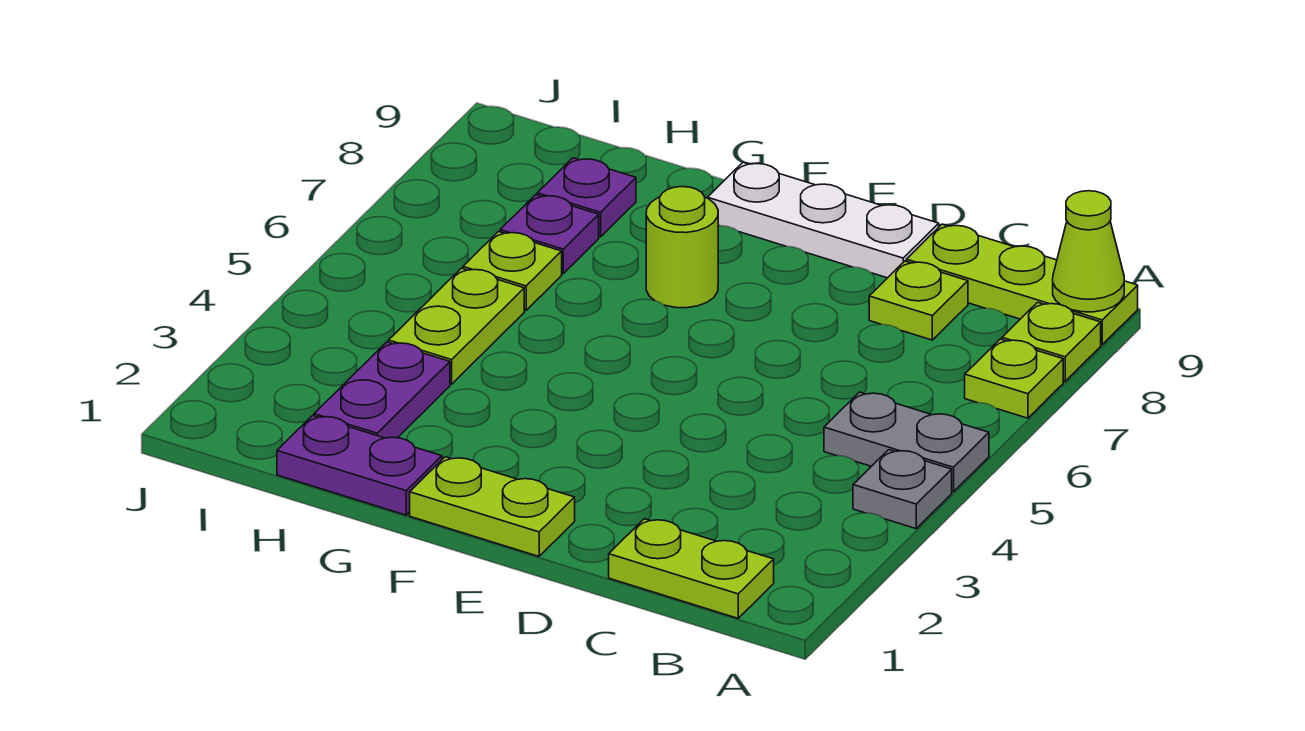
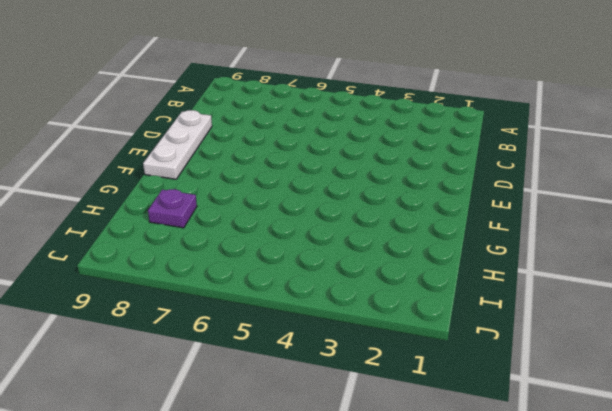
none -> grey plate A4 level 1
none -> grey plate A5:B5 level 1
none -> lime plate A7 level 1

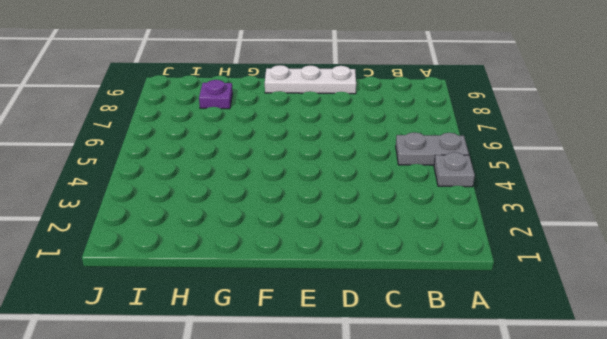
none -> lime plate A7 level 1
none -> lime plate A8 level 1
none -> lime plate A9:C9 level 1

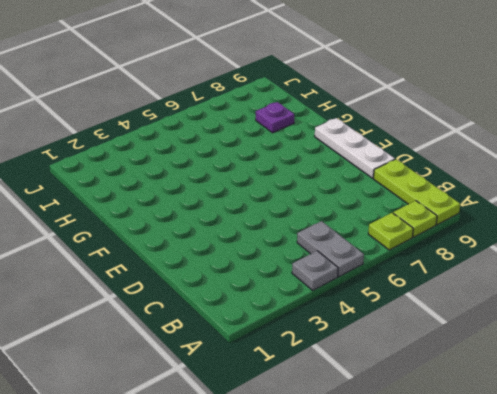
none -> lime plate B1:C1 level 1
none -> lime plate C8 level 1
none -> lime plate E1:F1 level 1

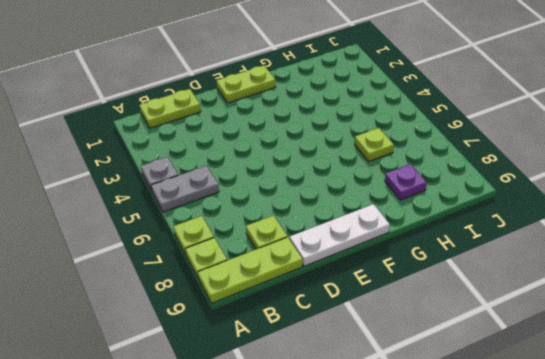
none -> lime round brick F7 level 1
none -> purple plate G1:H1 level 1
none -> purple plate H2:H3 level 1

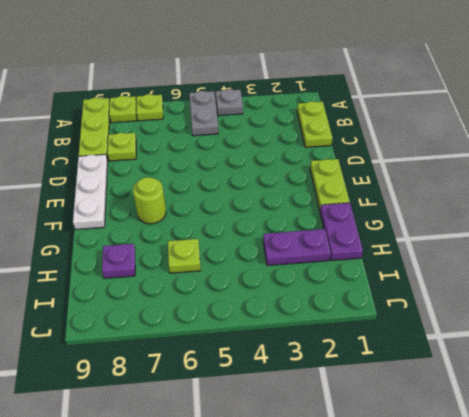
none -> lime plate H4:H5 level 1
none -> purple plate H7 level 1
none -> lime cone A9 level 2

